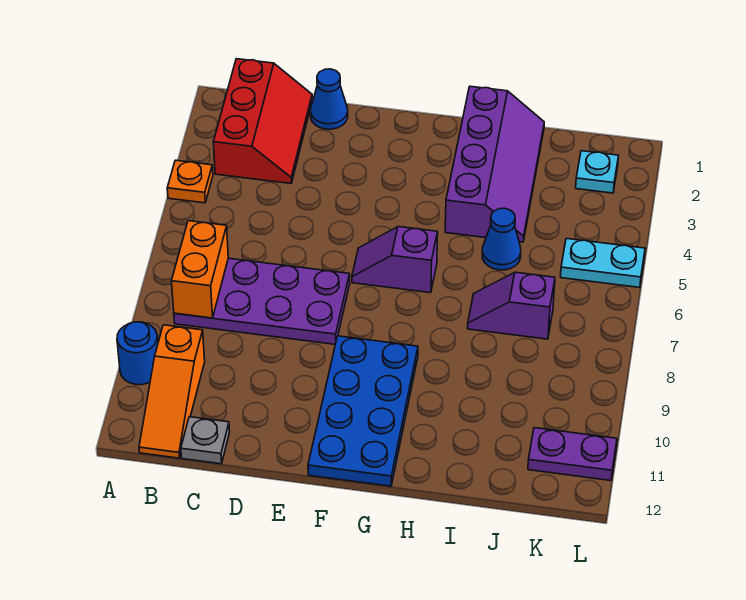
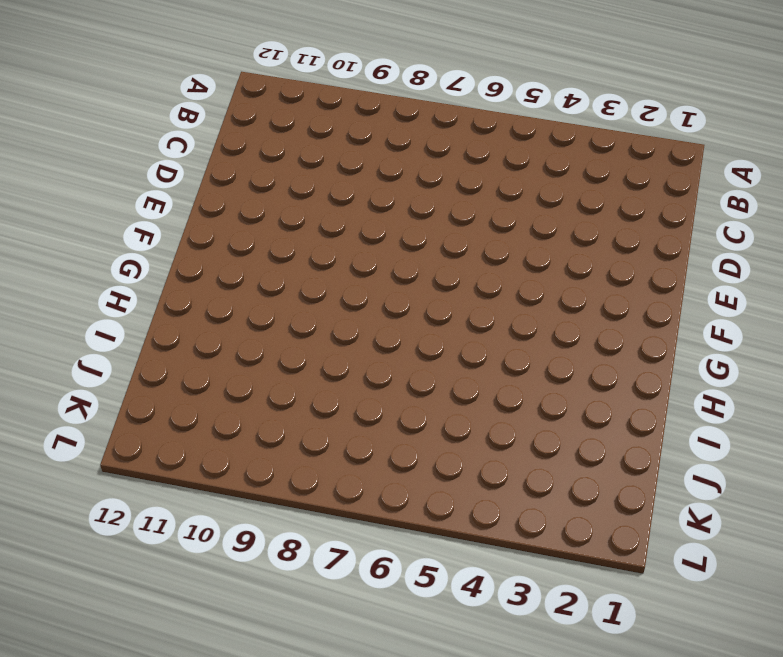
none -> orange plate A4 level 1
none -> blue round brick A10 level 1
none -> red slope B1:C3 level 1 top B

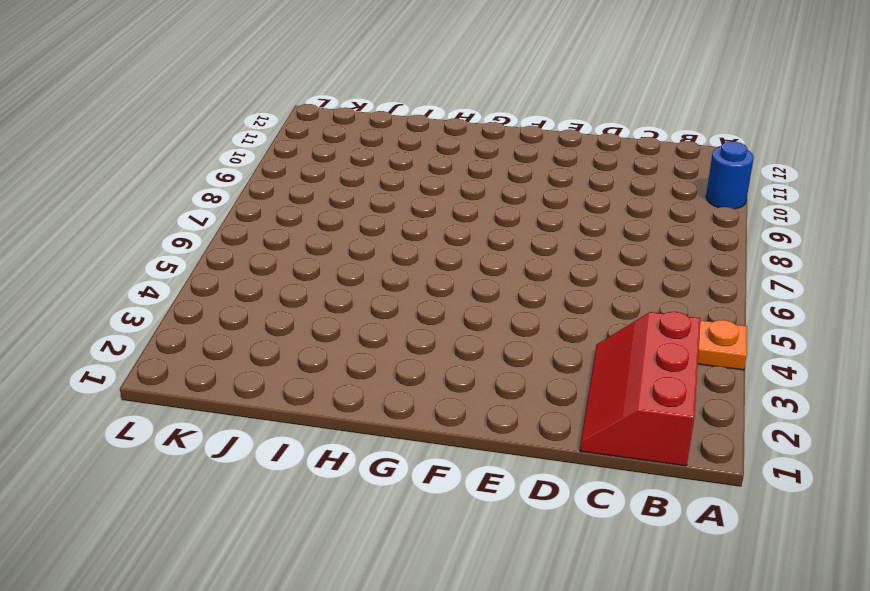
none -> purple plate B7:E8 level 1
none -> orange slope B10:B12 level 1 top 10
none -> grey plate C12 level 1

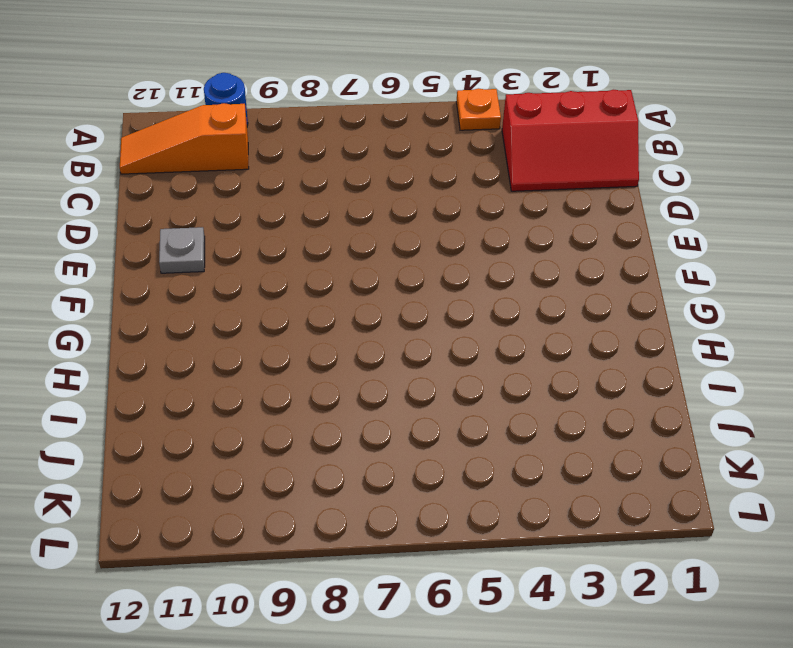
grey plate E11 level 1 -> grey plate C12 level 1
none -> purple plate B7:E8 level 1
none -> blue cone D1 level 1
none -> purple slope F6:G6 level 1 top G

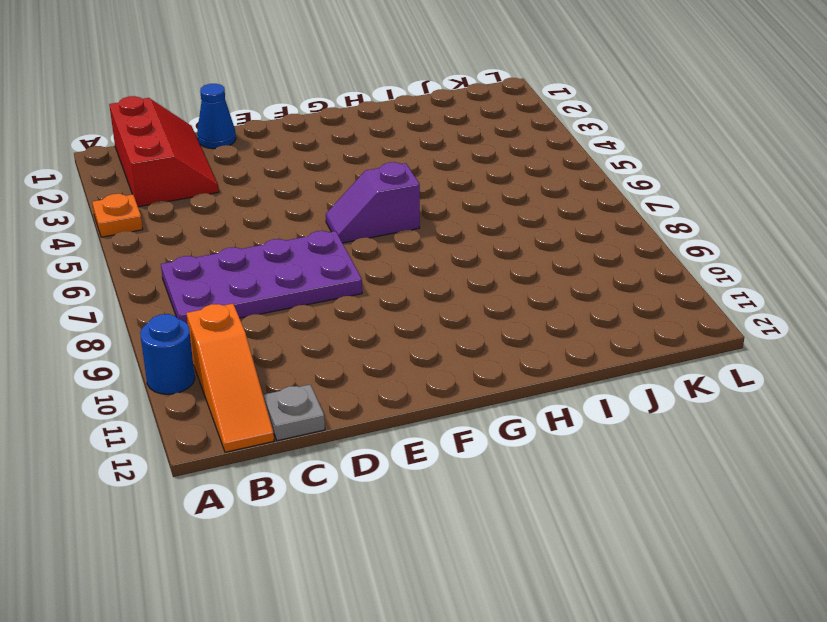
none -> blue plate F9:G12 level 1
none -> purple slope H1:I4 level 1 top H
none -> blue cone I5 level 1

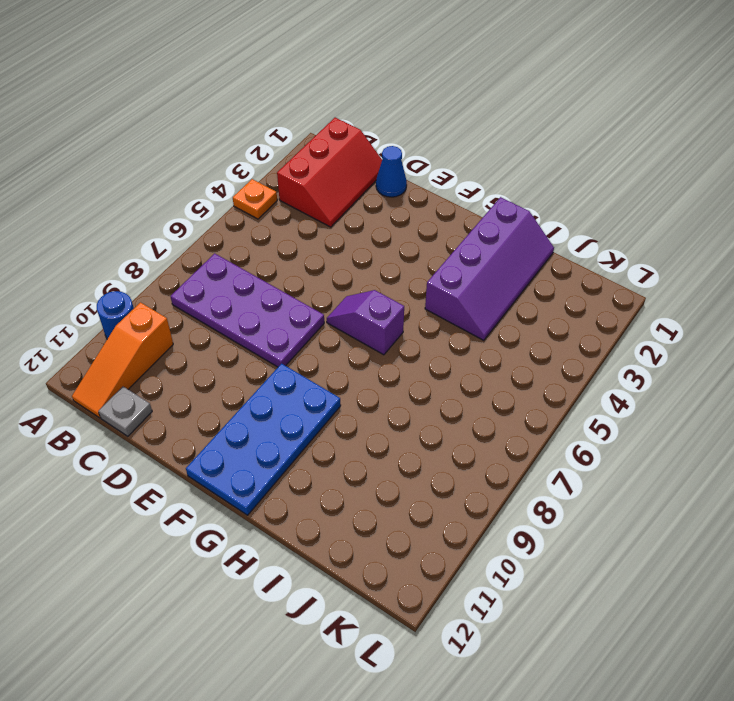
none -> blue cone I5 level 1
none -> purple slope I7:J7 level 1 top J
none -> cyan plate K2 level 1

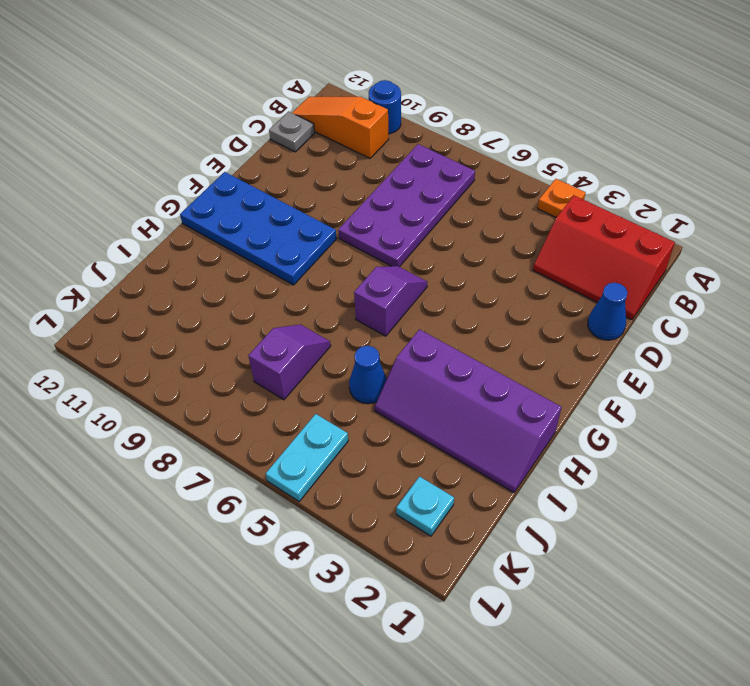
none -> purple plate K11:L11 level 1
none -> orange brick B7:B8 level 2

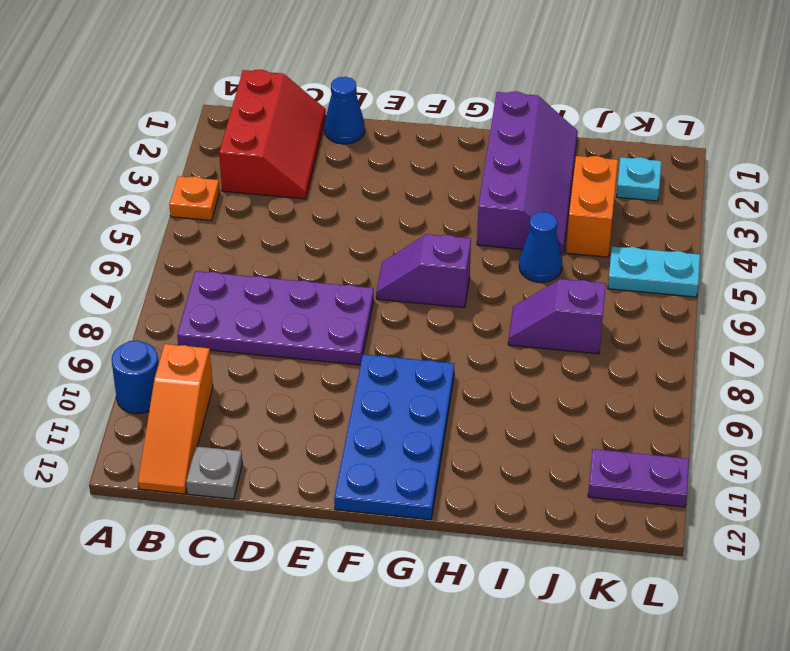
orange brick J3:J4 level 1 -> orange brick B7:B8 level 2

